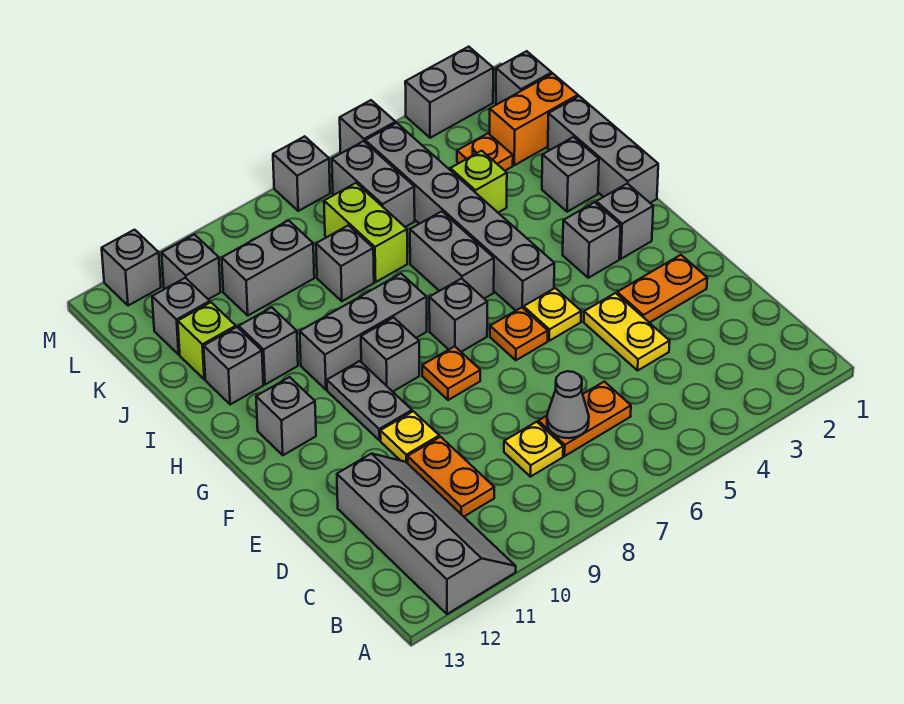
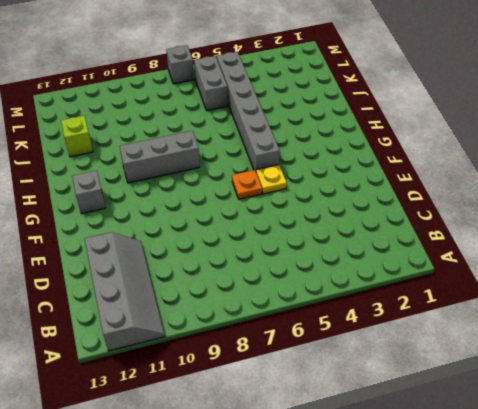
none -> orange plate C6:C7 level 1
none -> yellow plate C8 level 1
none -> orange plate C10:D10 level 1
none -> yellow plate D4:E4 level 1

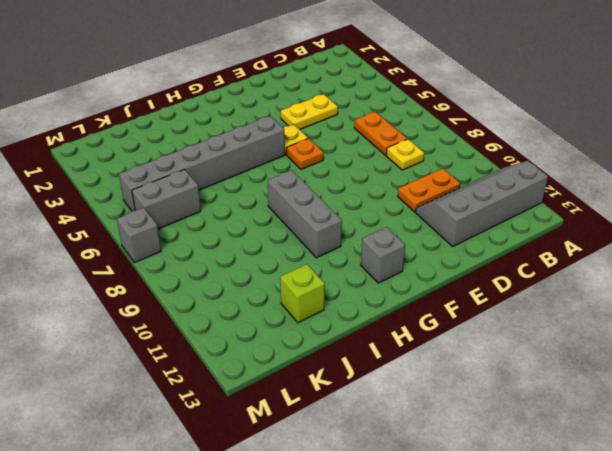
none -> orange plate E2:E3 level 1
none -> yellow plate E10 level 1
none -> orange plate F8 level 1
none -> grey plate F10:G10 level 1

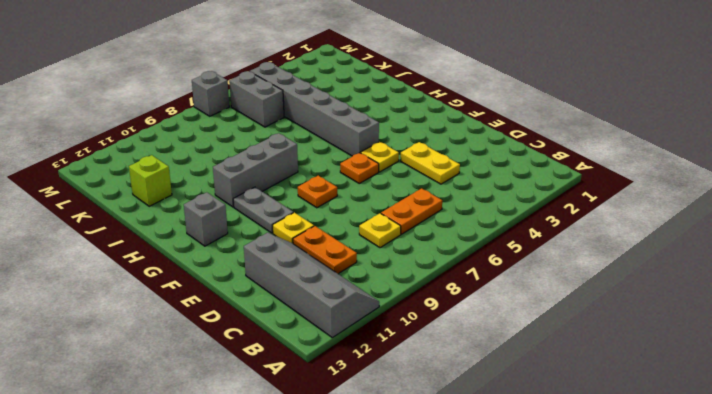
none -> orange plate E2:E3 level 1
none -> grey brick G2 level 1
none -> grey brick G3 level 1
none -> grey brick G7 level 1

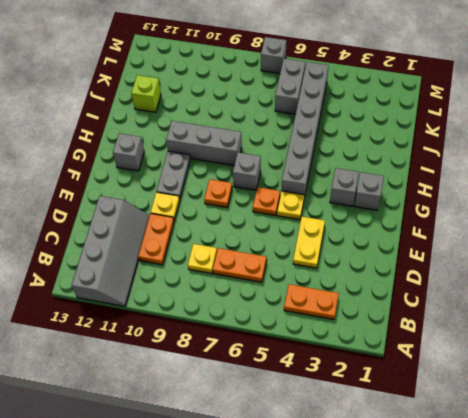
orange plate B3:B4 level 1 -> orange plate E2:E3 level 1
none -> grey brick G9 level 1
none -> grey brick H1:J1 level 1
none -> grey brick H6:I6 level 1
none -> grey brick I2 level 1

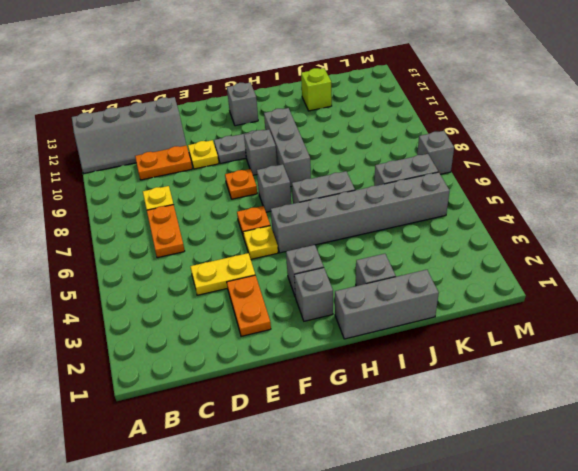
none -> grey brick I11 level 1
none -> grey brick I12 level 1
none -> lime brick J4 level 1
none -> lime brick J7:K7 level 1

